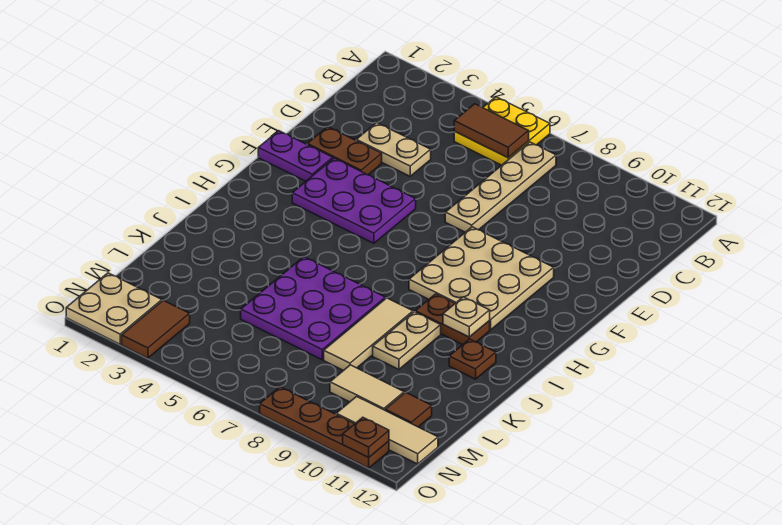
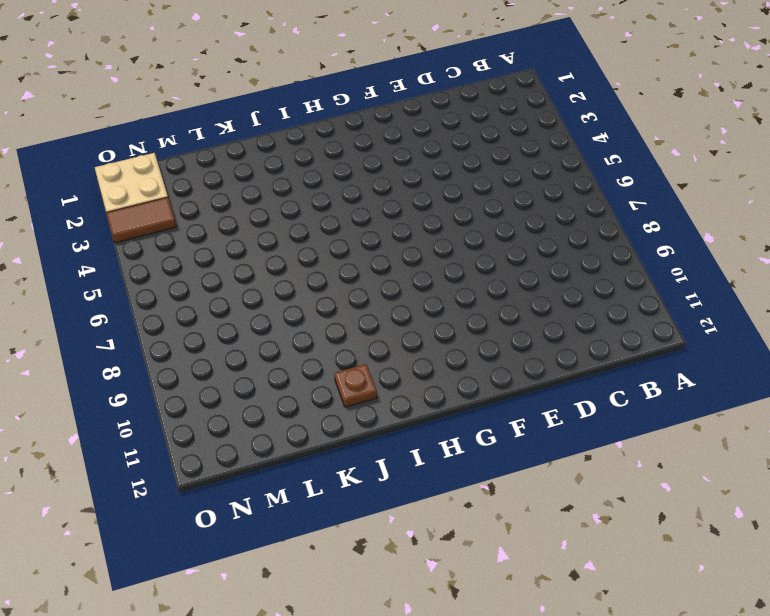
none -> yellow plate A5:B6 level 1
none -> tan plate B7:E7 level 1
none -> tan plate D3:D4 level 1

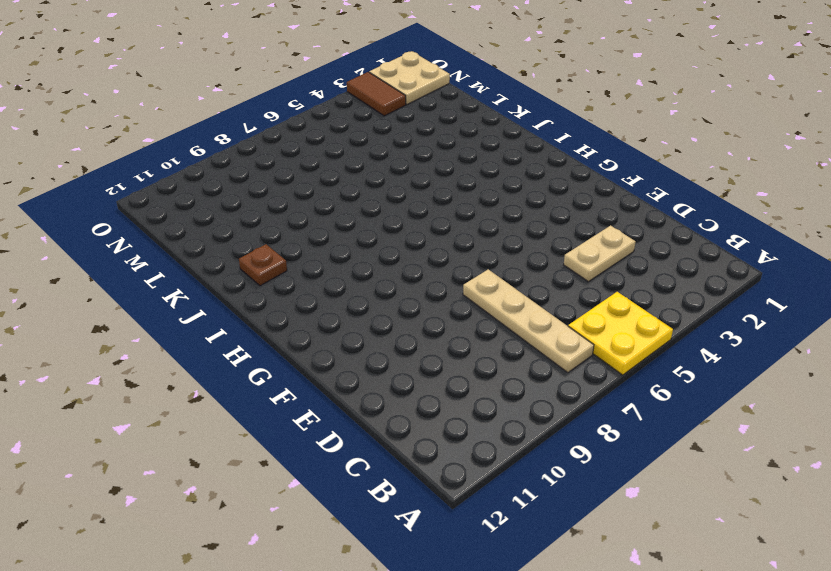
none -> brown plate E2:E3 level 1
none -> purple plate F1:F2 level 1
none -> purple plate F3:G5 level 1

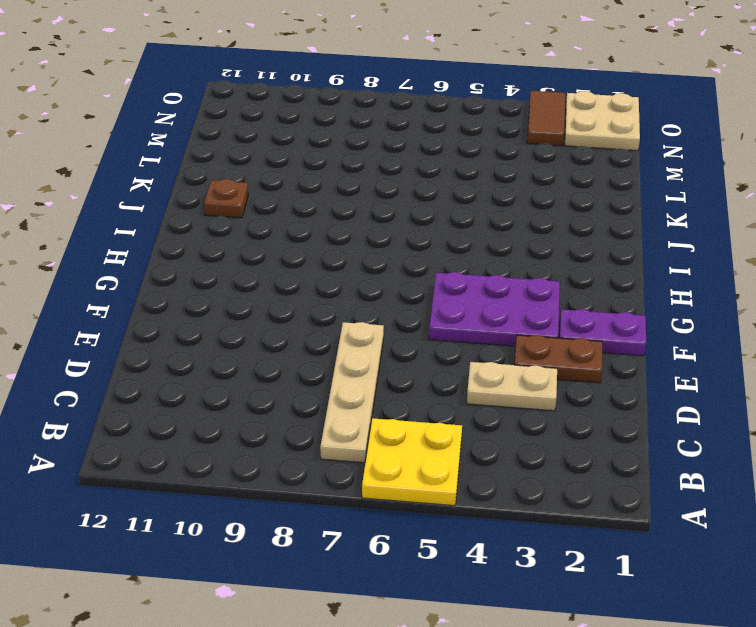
none -> tan plate F8:H10 level 1
none -> brown plate I9:I10 level 1
none -> purple plate J5:L7 level 1

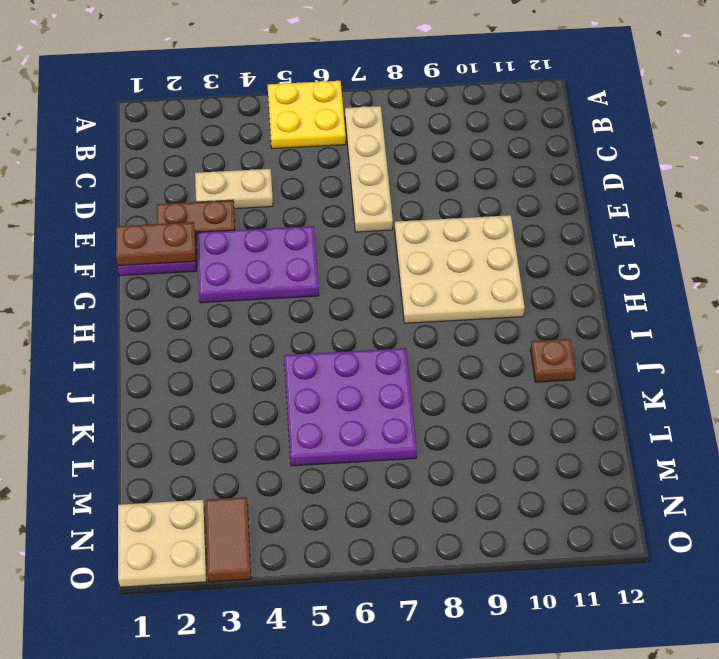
brown plate F1:F2 level 2 -> brown plate I9:I10 level 1
none -> tan tile J8:L8 level 1
none -> tan plate J9:K9 level 1
none -> tan tile M9:M10 level 1

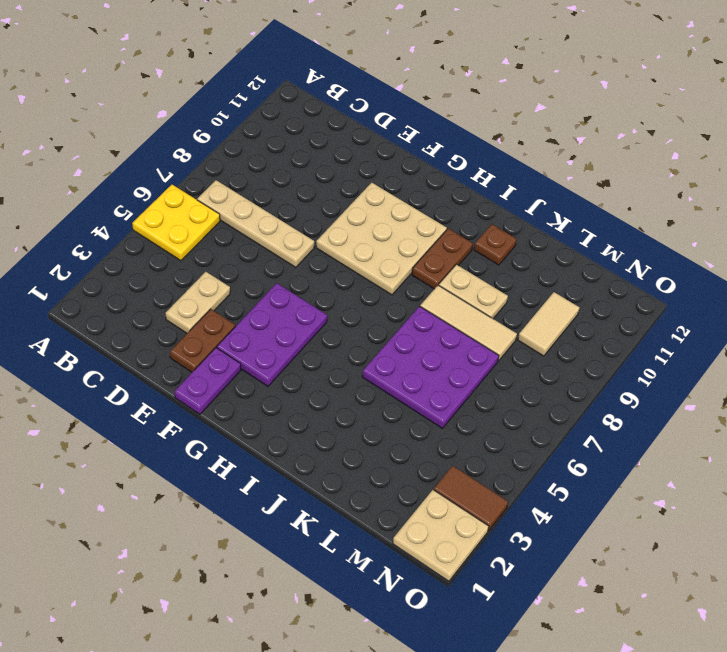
none -> brown tile M11 level 1
none -> tan tile N10:N12 level 1
none -> brown plate O8:O11 level 1

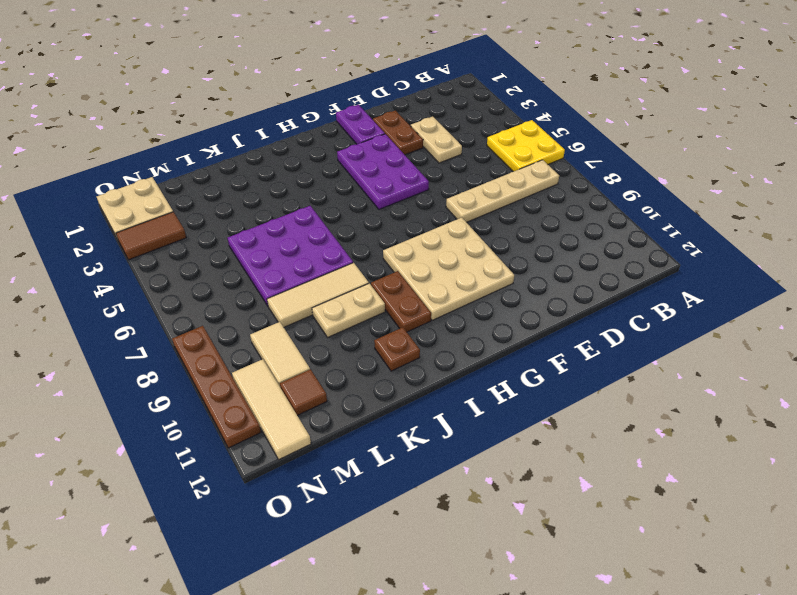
none -> brown tile B5:B6 level 2
none -> tan plate I10 level 2
none -> brown plate O11 level 2

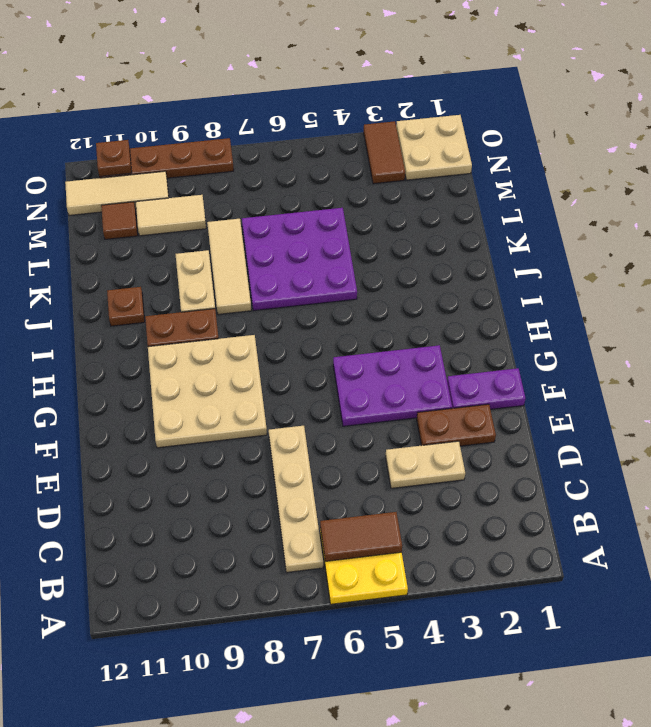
none -> tan plate I10 level 2

